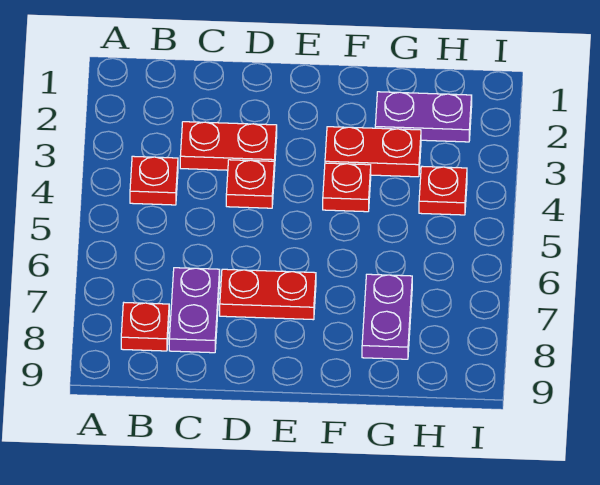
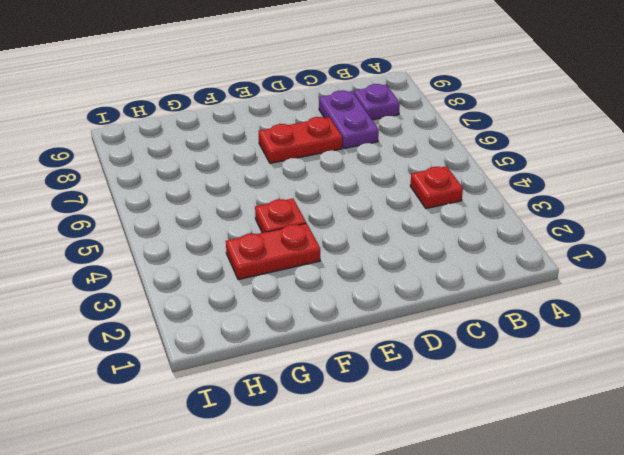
purple plate B8 level 1 -> red plate B8 level 1
none -> red plate C3:D3 level 1
none -> red plate D4 level 1

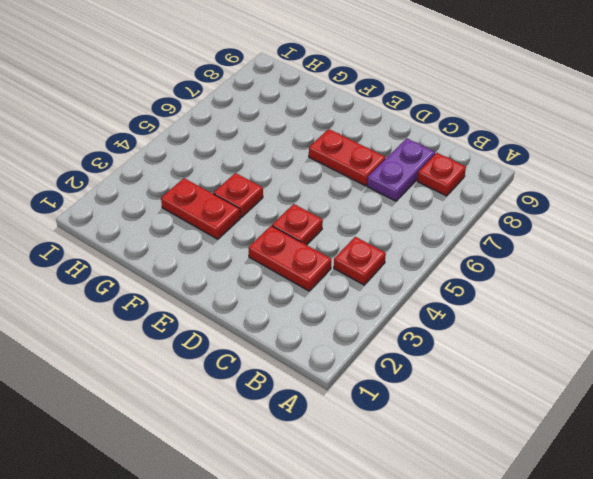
none -> purple plate G2:H2 level 1
none -> purple plate G7:G8 level 1

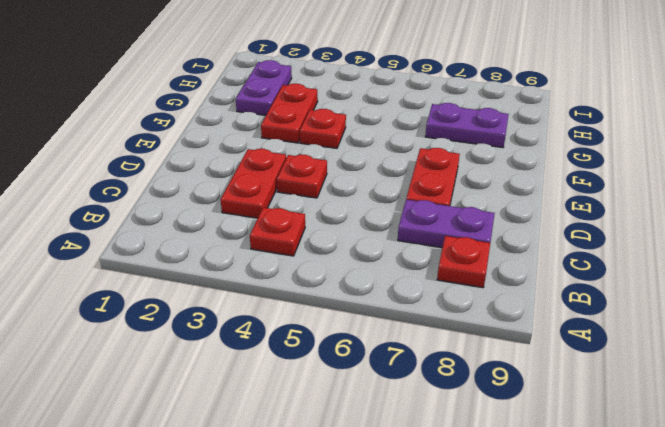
none -> red plate H4 level 1

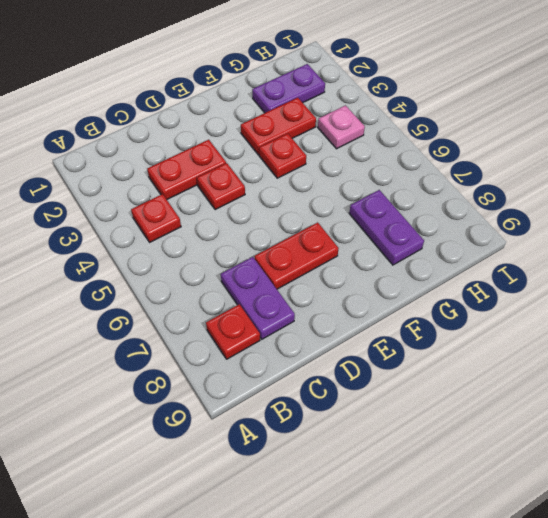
pink plate H4 level 1 -> red plate H4 level 1

